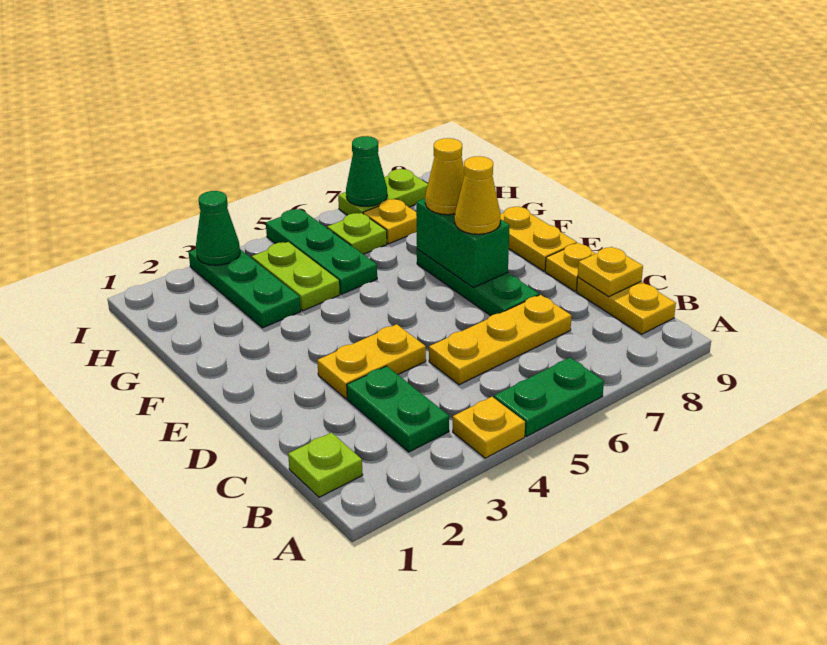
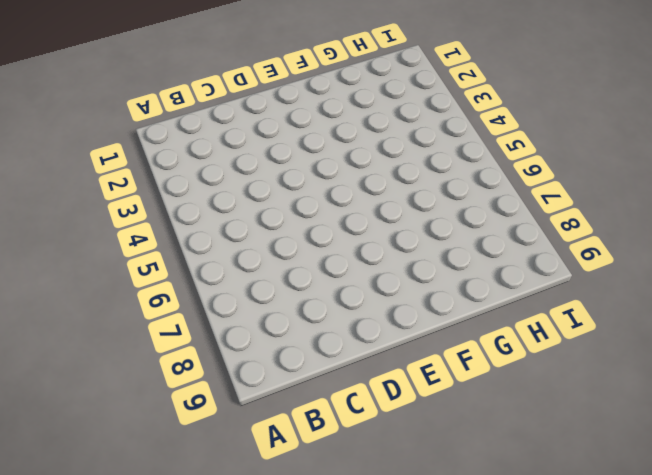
none -> yellow plate A4 level 1
none -> green plate A5:A6 level 1
none -> lime plate B1 level 1

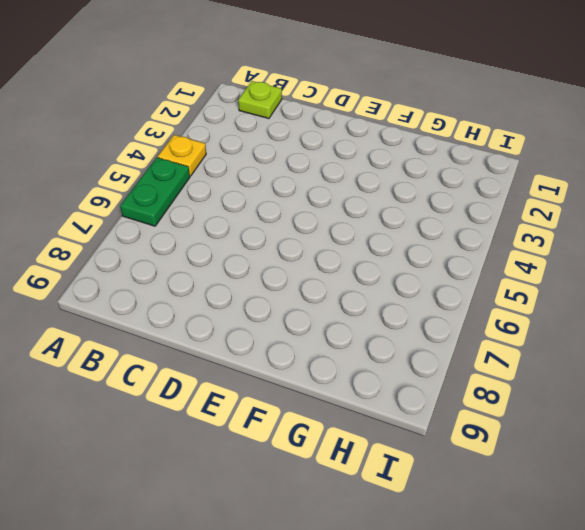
none -> green plate B3:C3 level 1
none -> yellow plate B9:C9 level 1
none -> yellow plate C5:C7 level 1

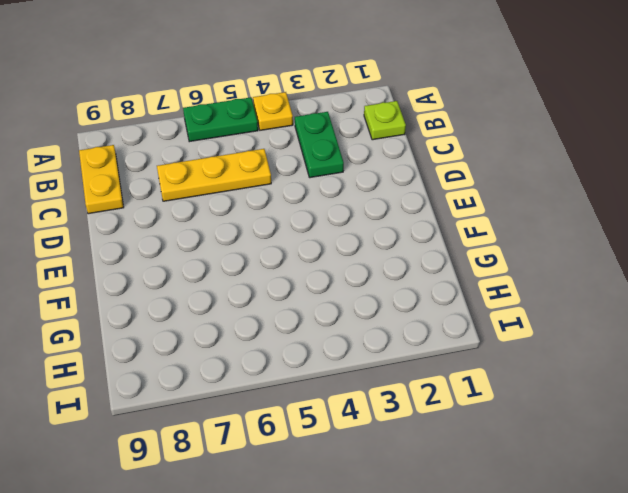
none -> yellow plate D3:D4 level 1
none -> green plate D7:F7 level 1
none -> yellow plate D9 level 1

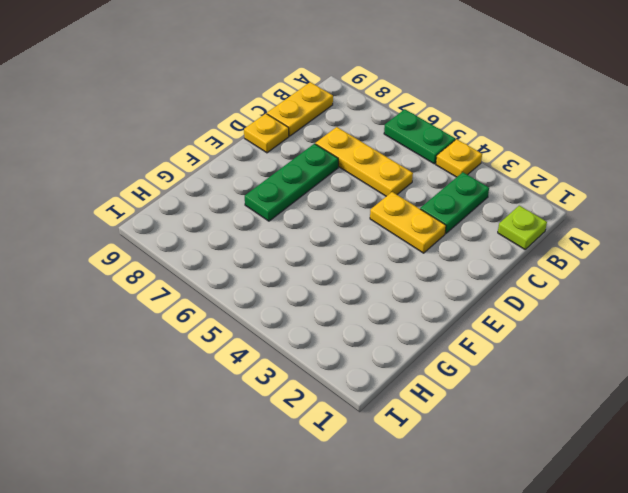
none -> yellow plate E9:F9 level 1
none -> green plate G3:I3 level 1
none -> lime plate G4:H4 level 1

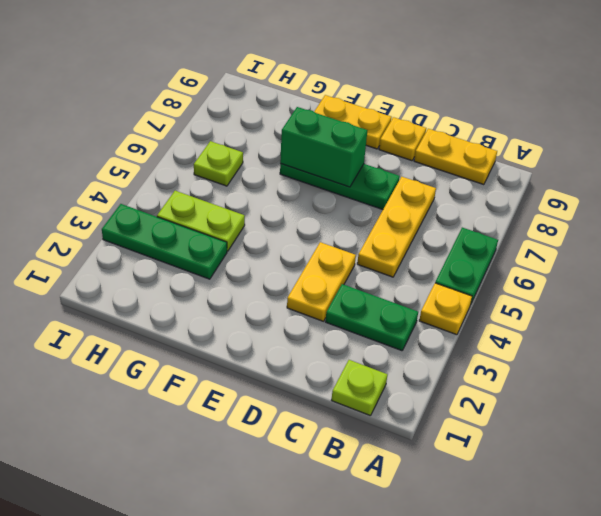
none -> green plate G5:I5 level 1
none -> yellow plate H7 level 1
none -> lime plate I7:I8 level 1

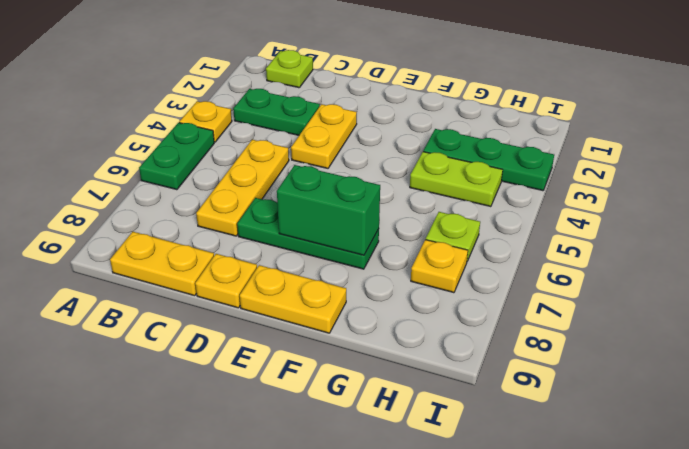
none -> green plate G5:I5 level 1
none -> lime plate I7:I8 level 1
none -> yellow plate C9 level 2

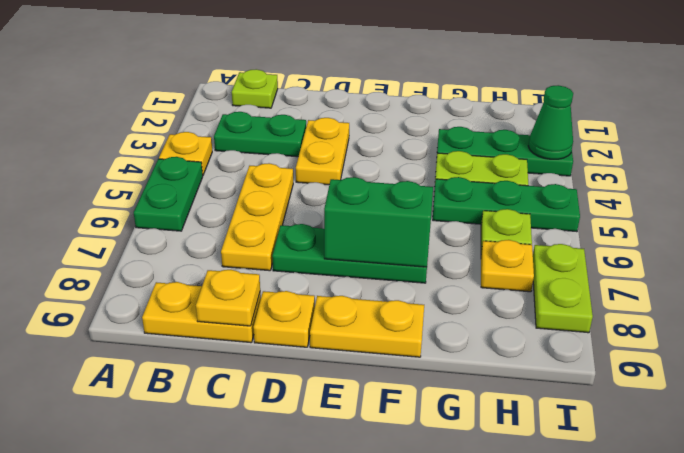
none -> green cone I7 level 2
none -> yellow cone E7 level 3
none -> yellow cone F7 level 3

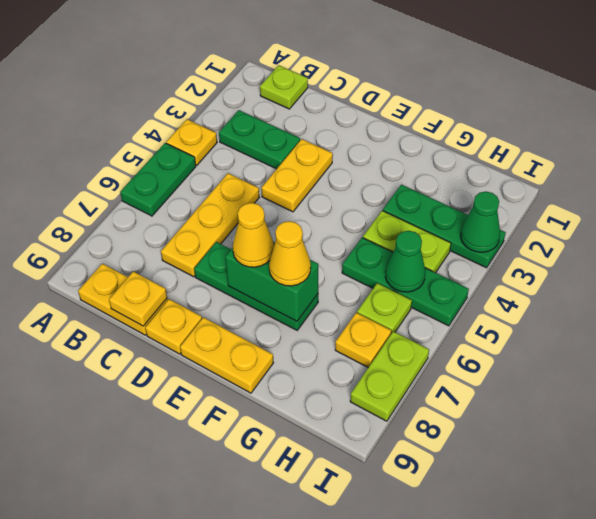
green cone H5 level 2 -> green cone I7 level 2

